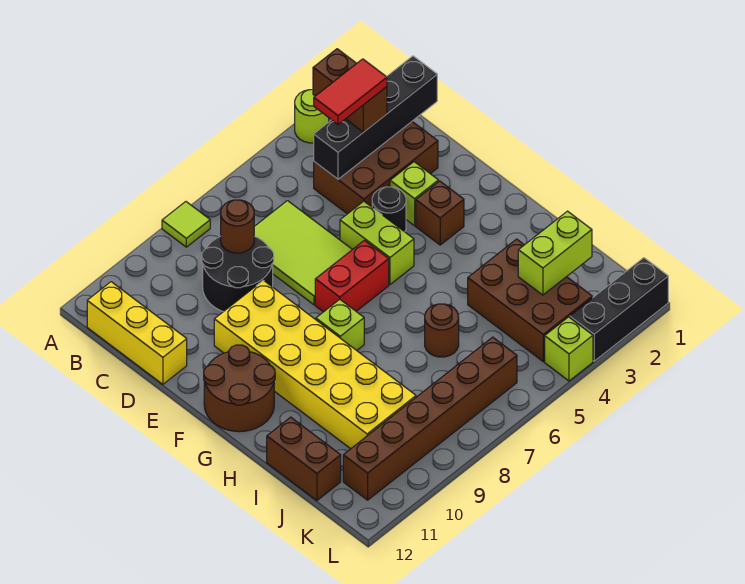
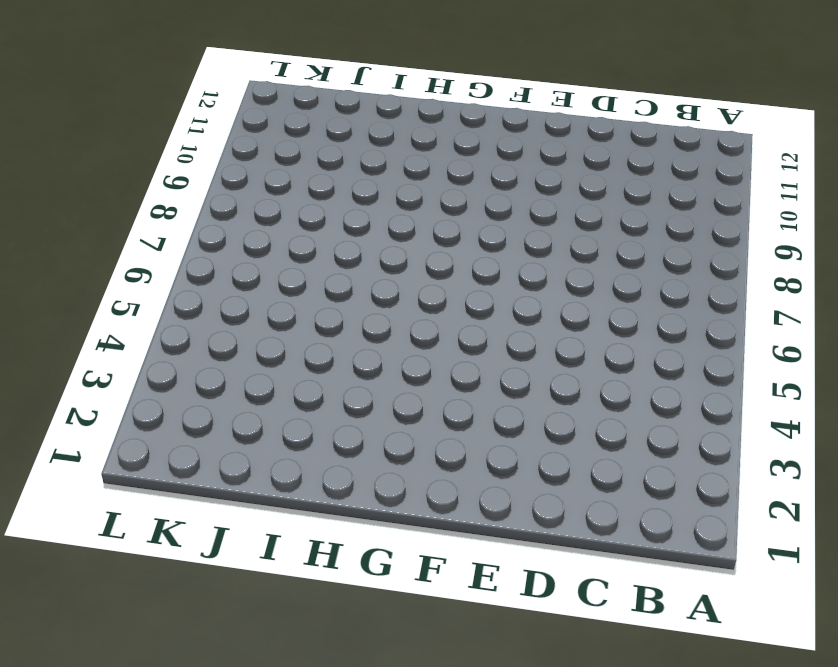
none -> lime round brick A3 level 1
none -> lime tile A8 level 1
none -> yellow brick B12:D12 level 1

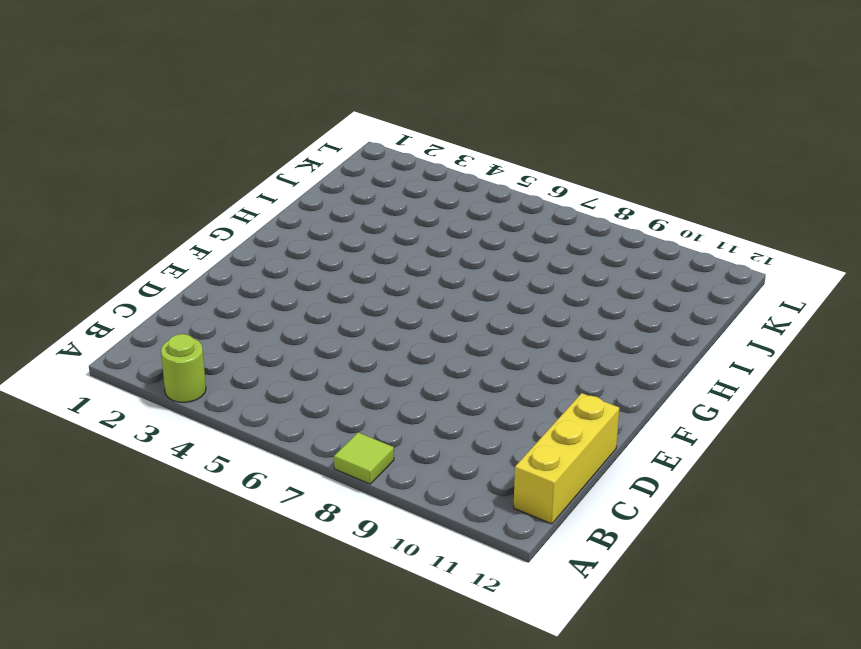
none -> brown brick C2:D4 level 1
none -> lime tile C6:E7 level 1
none -> black round brick C8:D9 level 1

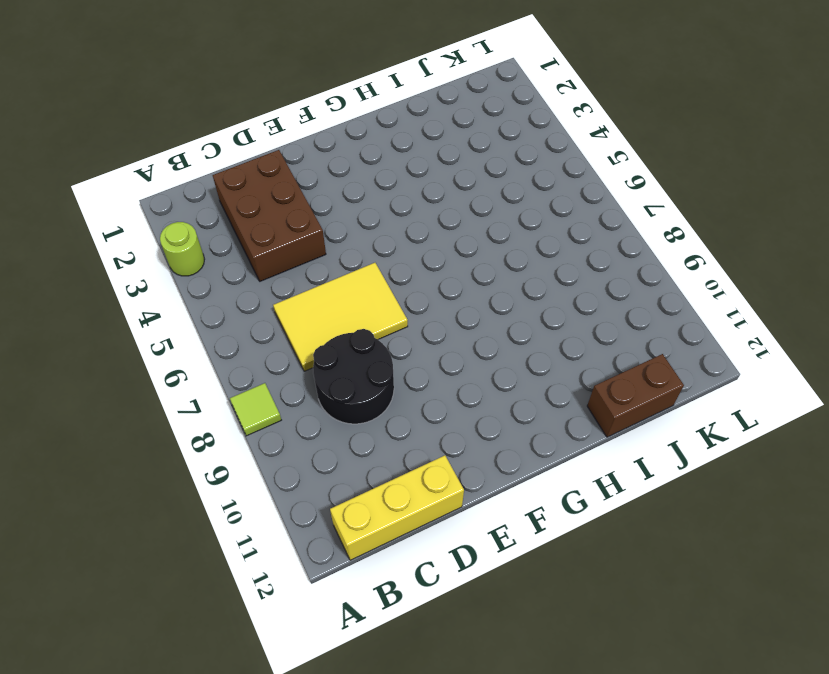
yellow tile C6:E7 level 1 -> lime tile C6:E7 level 1
none -> lime brick E3 level 1
none -> black round brick E4 level 1
none -> lime brick E5:F5 level 1

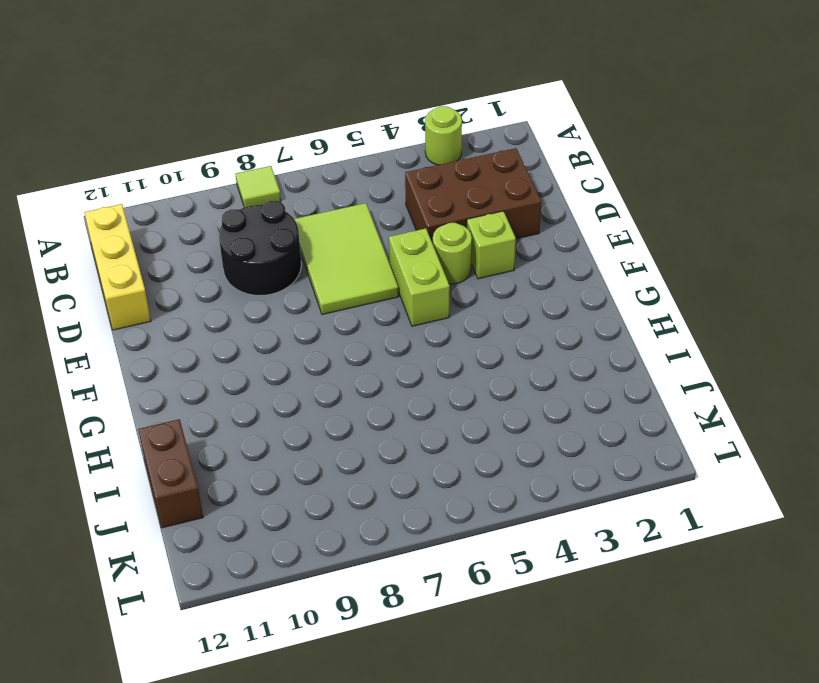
lime round brick E4 level 1 -> black round brick E4 level 1
none -> yellow brick E9:J10 level 1
none -> brown brick F3 level 1
none -> red brick F6:F7 level 1

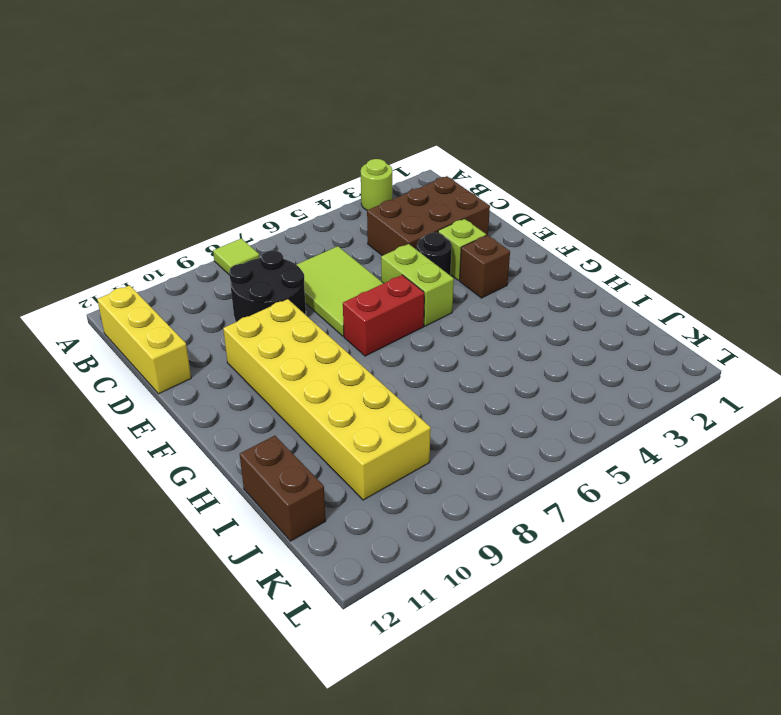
none -> brown round brick F11:G12 level 1
none -> lime brick G8 level 1
none -> brown brick I3:K4 level 1

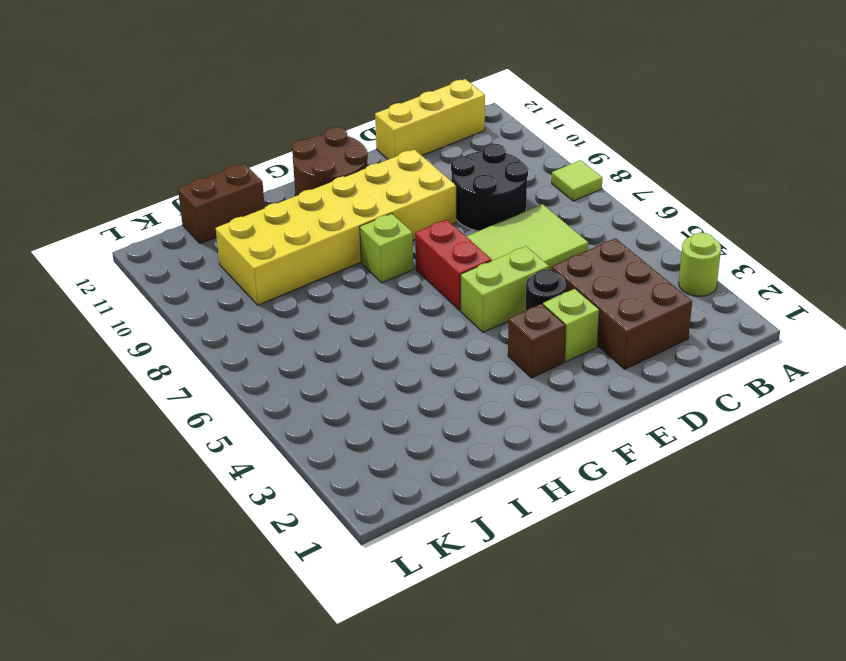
none -> brown brick I3:K4 level 1
none -> brown round brick I6 level 1
none -> brown brick K6:K11 level 1

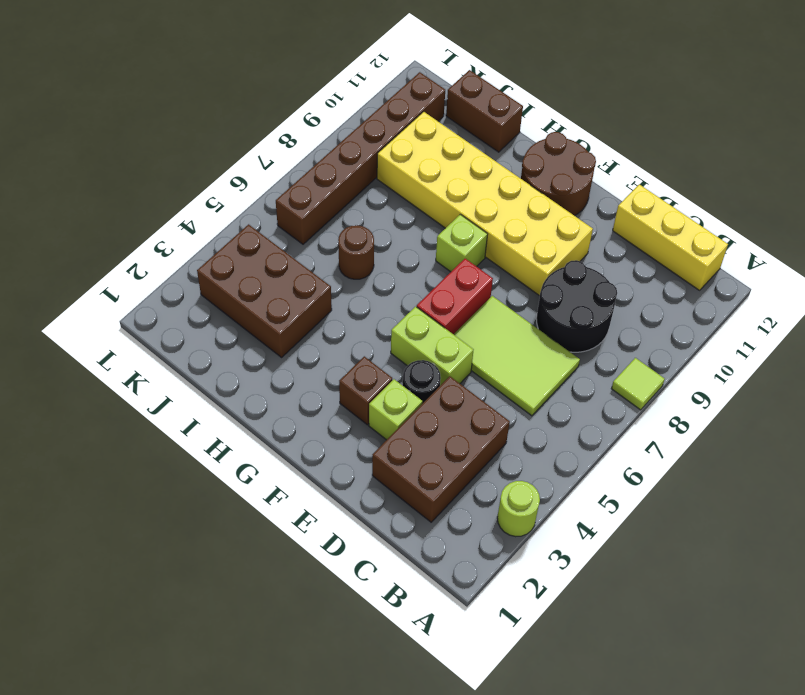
none -> black brick L1:L3 level 1
none -> lime brick L4 level 1
none -> black brick C1:C4 level 2

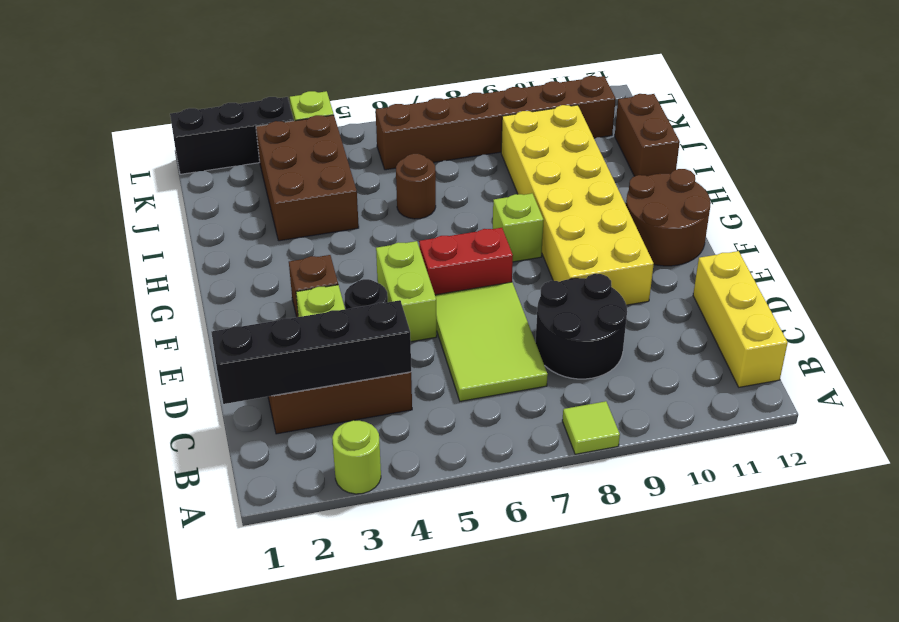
none -> brown round brick C8 level 2
none -> lime brick J2:J3 level 2
none -> brown brick B3:C3 level 3

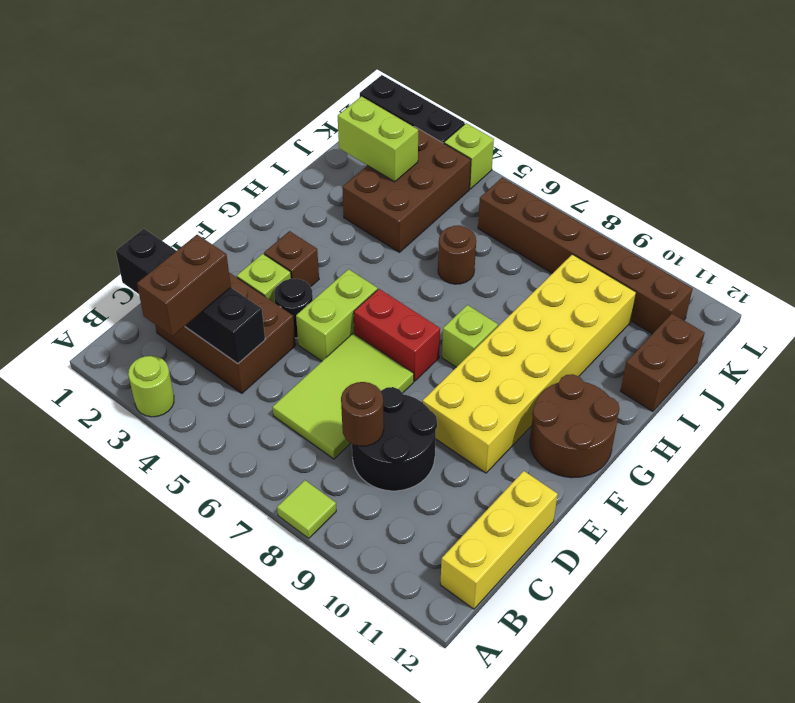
none -> red tile C3:C4 level 4

